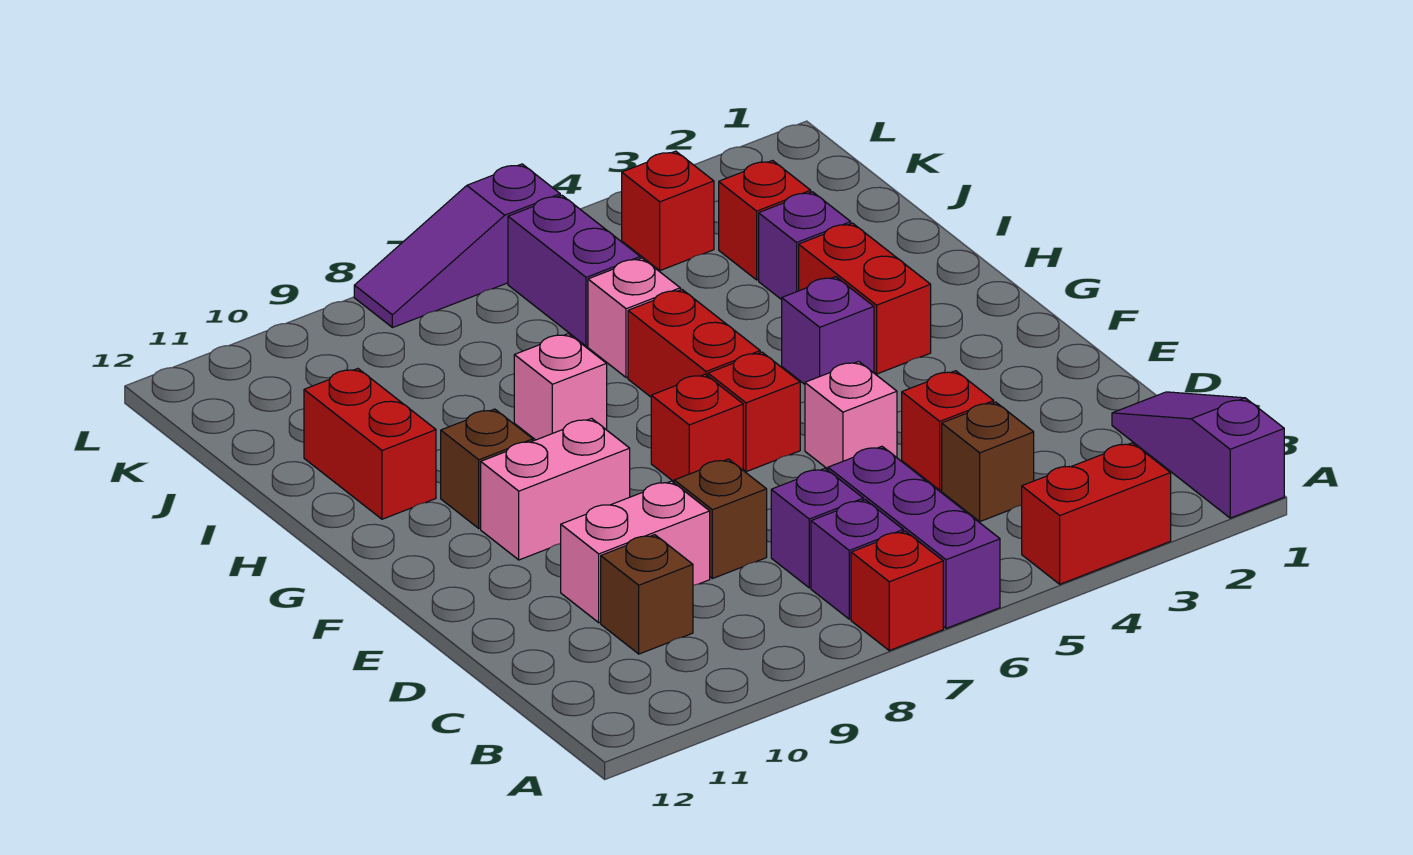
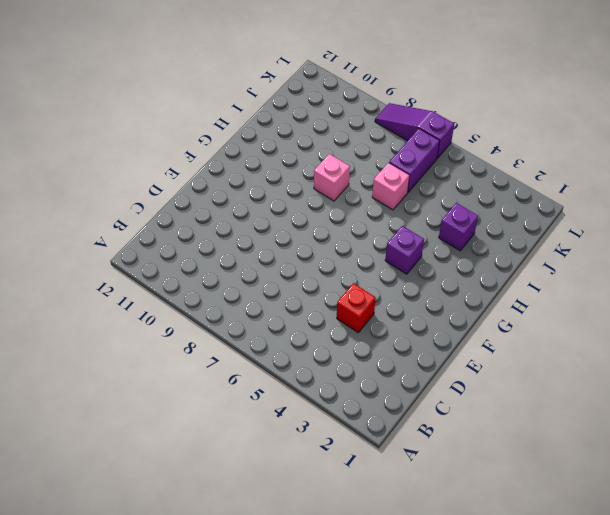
none -> purple slope A1:C1 level 1 top A
none -> red brick A3:A4 level 1
none -> purple brick A6:C6 level 1

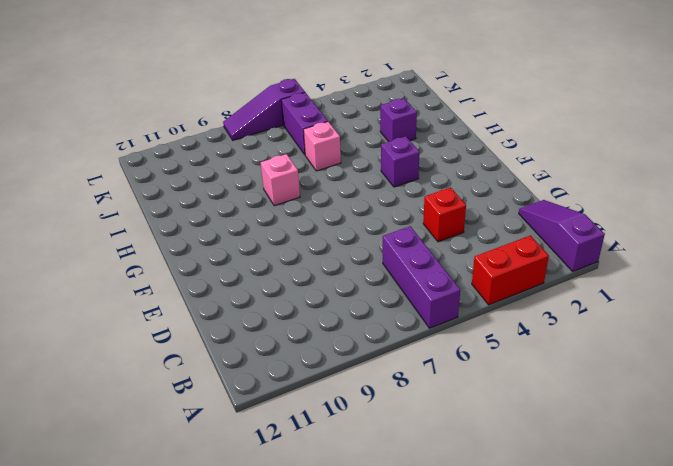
none -> red brick A7 level 1
none -> purple brick B7 level 1
none -> brown brick C4 level 1

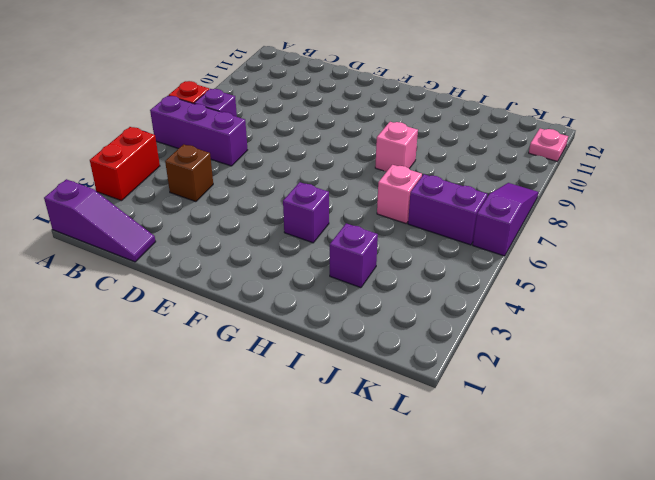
pink plate L11 level 1 -> none
none -> purple brick C7 level 1
none -> brown brick C10 level 1
none -> red brick D4 level 1

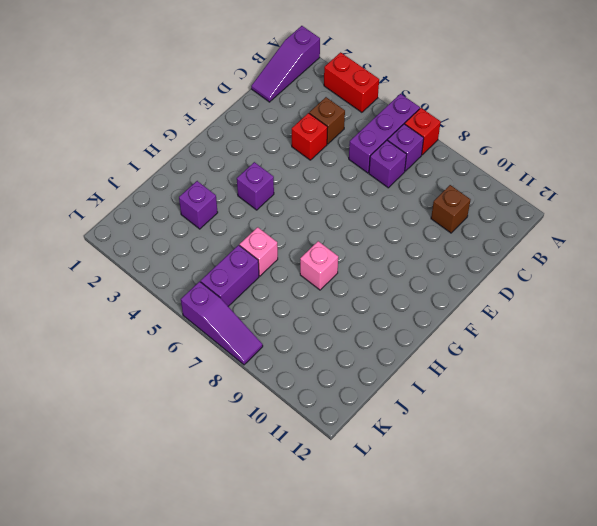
none -> brown brick D8 level 1
none -> pink brick D9:D10 level 1
none -> pink brick E5 level 1

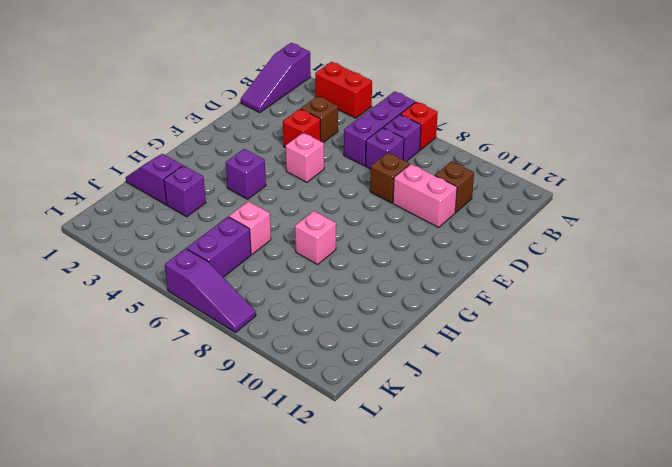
purple slope I1:I2 level 1 top 2 -> none
none -> red brick F6 level 1
none -> red brick F7 level 1
none -> pink brick F9:F10 level 1

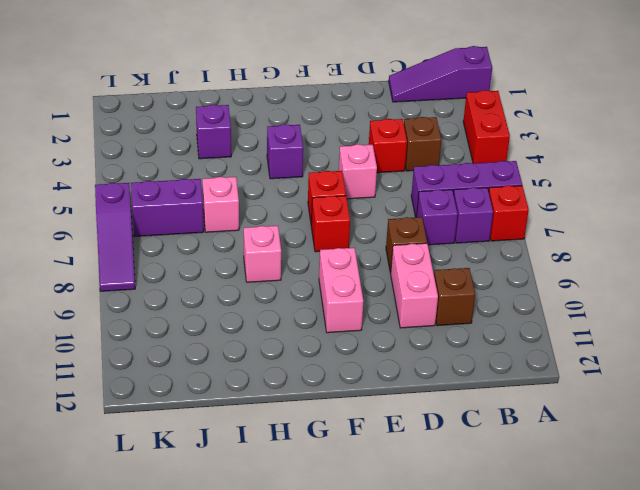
none -> red brick G3:H3 level 1
none -> red brick G6:H6 level 1
none -> brown brick G10 level 1

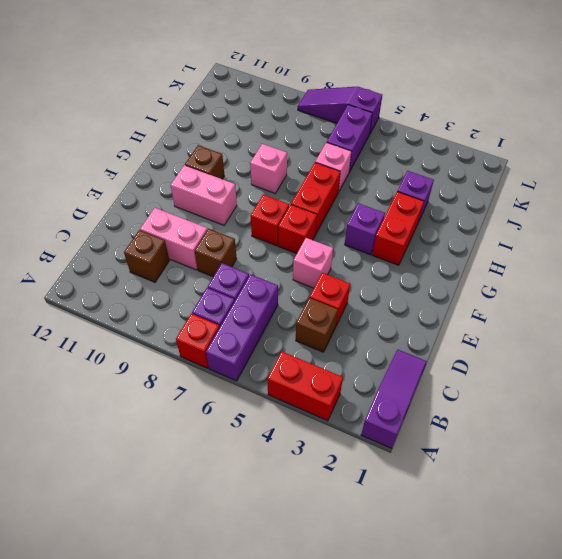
none -> red brick H11:I11 level 1
none -> red brick J3 level 1
none -> red brick K4 level 1

